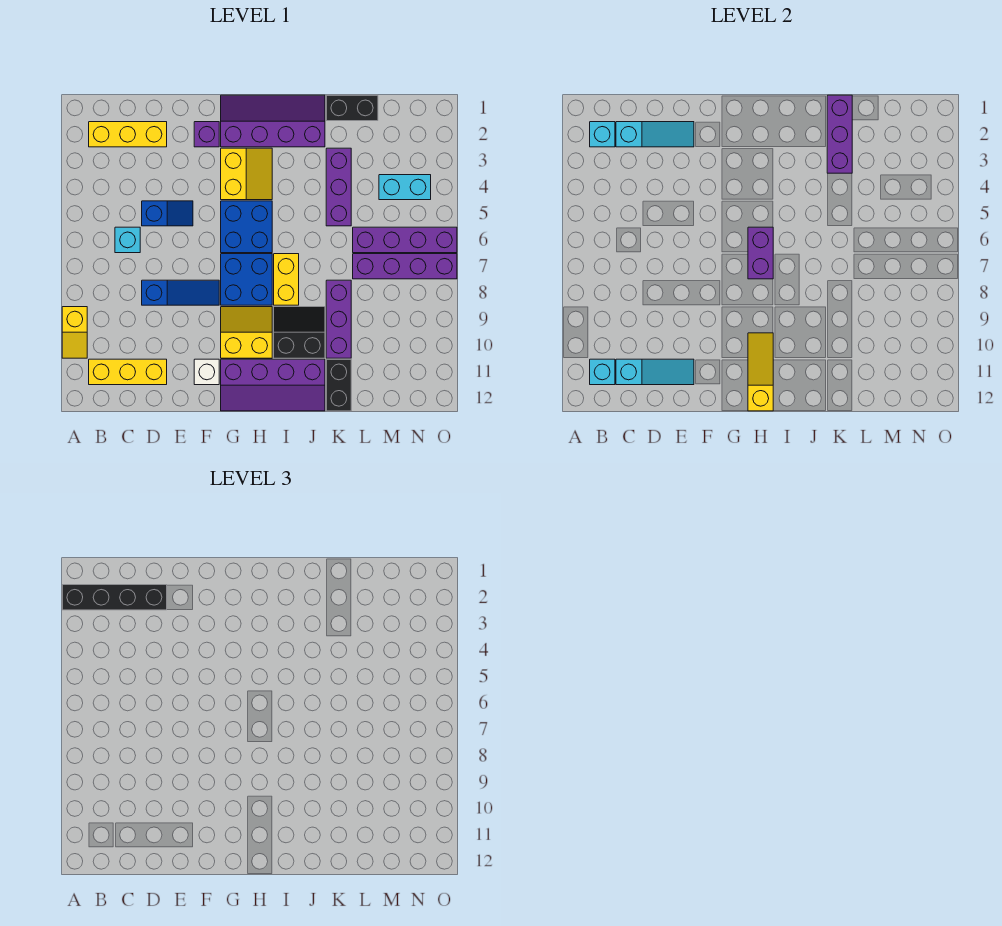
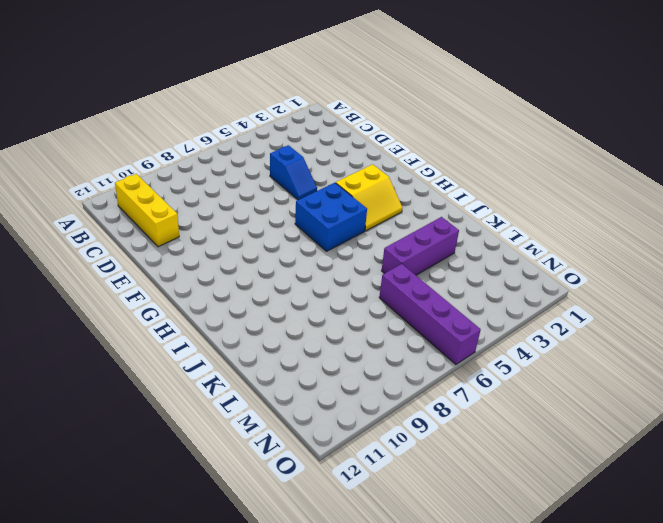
none -> yellow slope A9:A10 level 1 top 9
none -> yellow brick B2:D2 level 1
none -> cyan brick C6 level 1
none -> blue slope D8:F8 level 1 top D

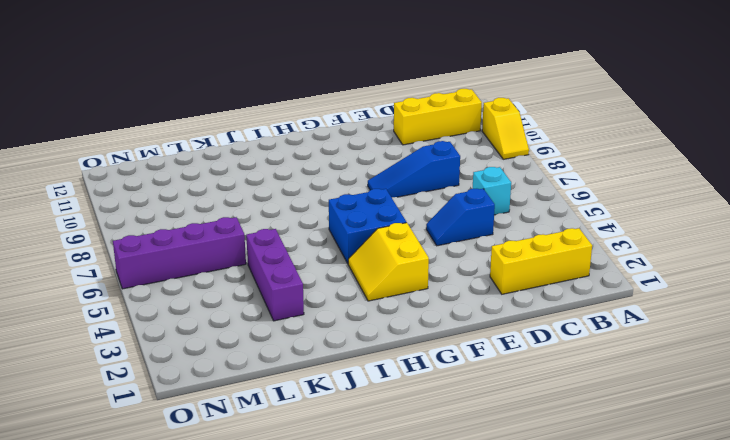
yellow slope A9:A10 level 1 top 10 -> yellow slope A9:A10 level 1 top 9
none -> purple brick F2 level 1
none -> white brick F11 level 1
none -> purple slope G1:J2 level 1 top 2
none -> blue brick G7:H8 level 1

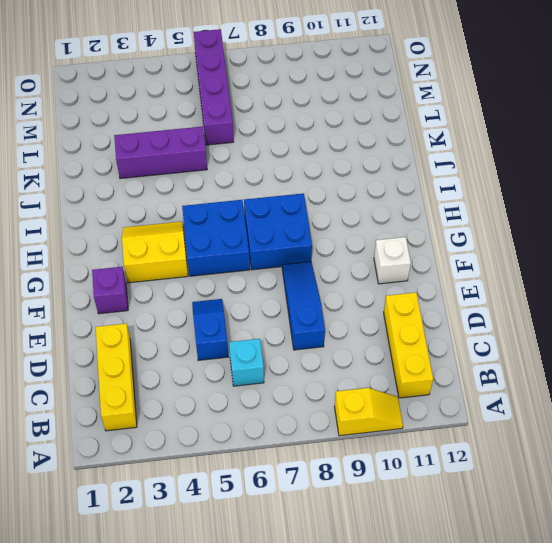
none -> purple slope G1:J2 level 1 top 2
none -> yellow slope G9:H10 level 1 top 10
none -> purple slope G11:J12 level 1 top 11
none -> yellow brick I7:I8 level 1

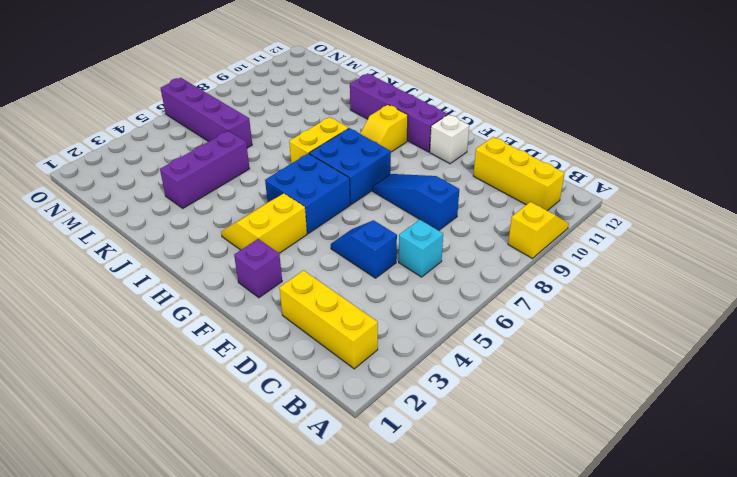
yellow slope H9:H10 level 1 top 10 -> yellow slope G9:H10 level 1 top 10
none -> purple slope G1:J2 level 1 top 2
none -> black slope I9:J10 level 1 top 10
none -> black brick K1:L1 level 1
none -> purple brick K8:K10 level 1

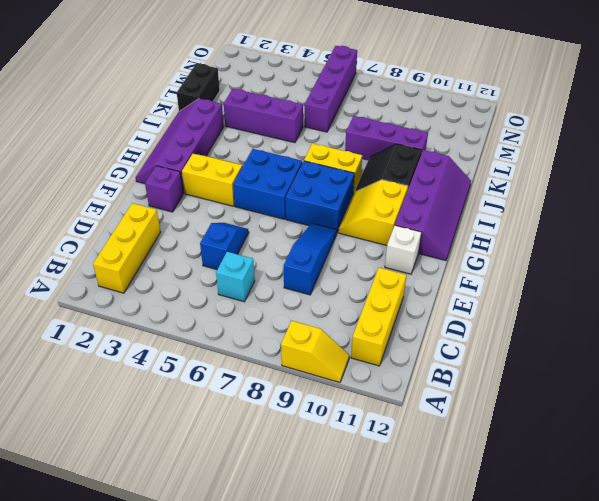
none -> black brick K11:K12 level 1
none -> purple brick L7:O7 level 1
none -> cyan brick M4:N4 level 1
none -> cyan brick B2 level 2

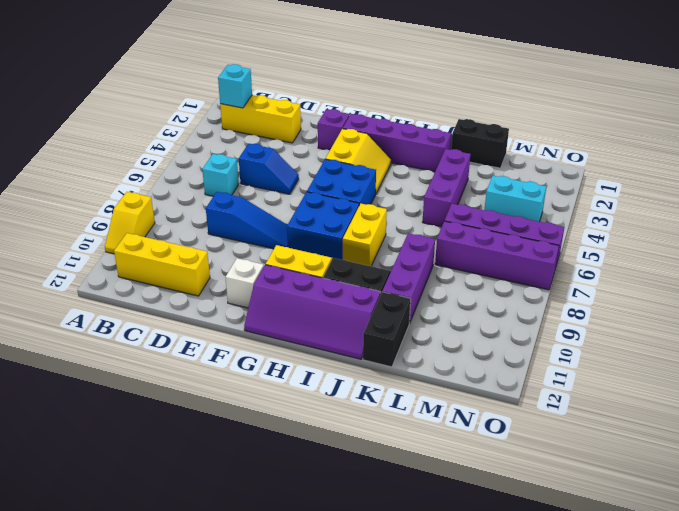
none -> cyan brick B11 level 2
none -> cyan slope C2:E2 level 2 top C
none -> cyan slope C11:E11 level 2 top C
none -> purple brick H6:H7 level 2

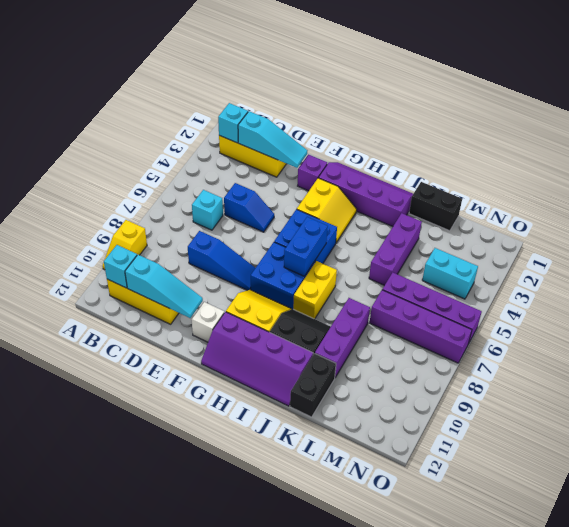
blue brick H6:H7 level 2 -> purple brick H6:H7 level 2
none -> yellow slope H10:H12 level 2 top 12
none -> purple brick K1:K3 level 2
none -> black brick A2:D2 level 3

